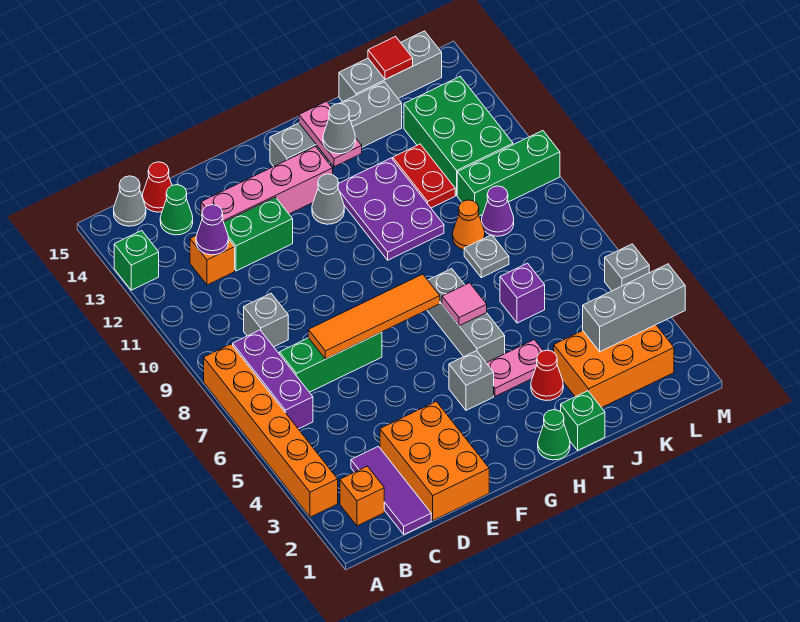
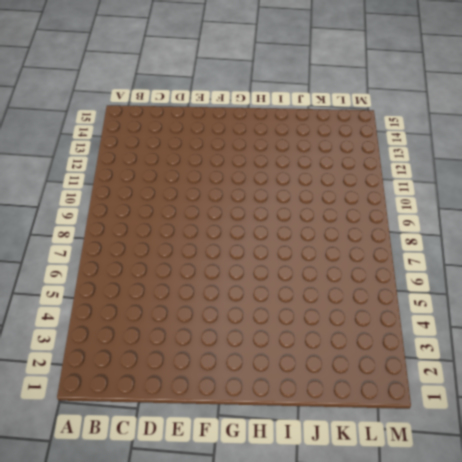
none -> orange brick A3:A8 level 1
none -> green brick A13 level 1
none -> orange brick B2 level 1
none -> purple brick B6:B8 level 1

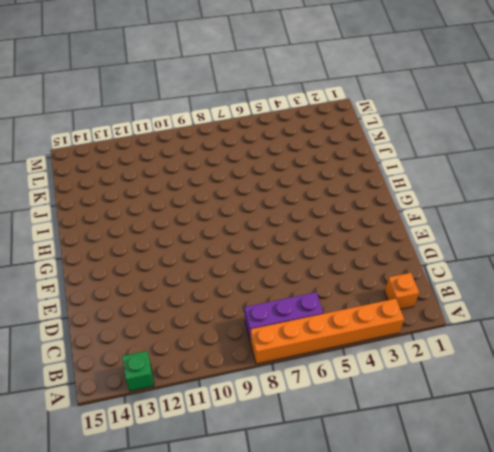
none -> grey cone B15 level 1
none -> purple tile C1:C3 level 1
none -> green brick C7:E7 level 1
none -> grey brick C9 level 1

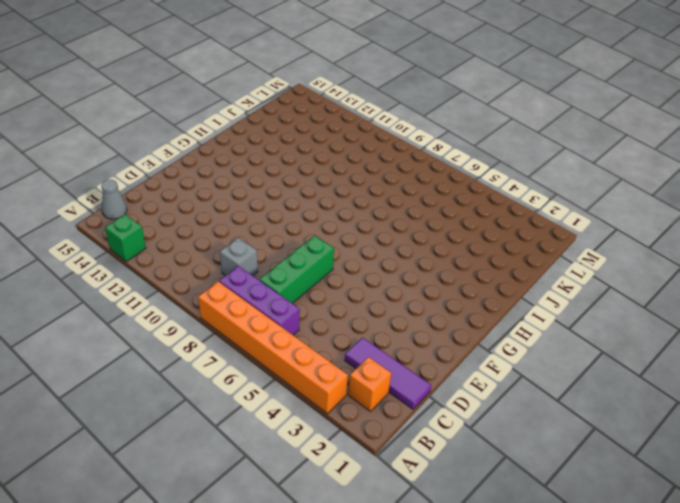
none -> orange brick C12 level 1
none -> green cone C14 level 1
none -> red cone C15 level 1
none -> orange brick D1:E3 level 1

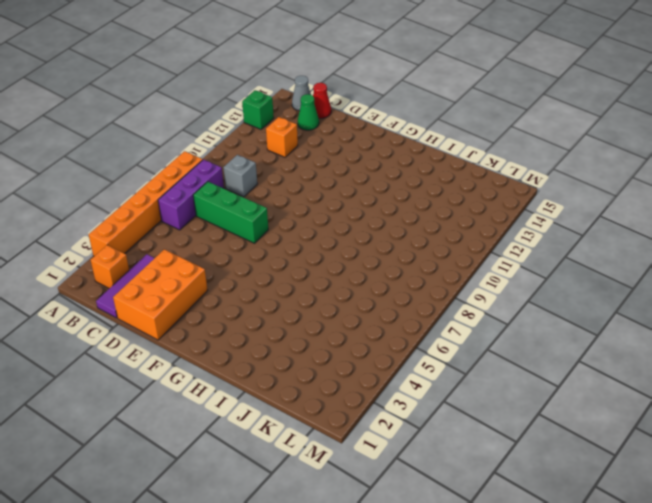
none -> green brick D12:E12 level 1
none -> pink brick D13:G13 level 1
none -> grey brick G4 level 1
none -> grey cone G12 level 1

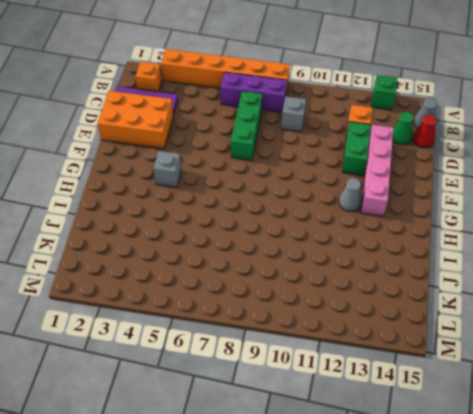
none -> grey brick G14:J14 level 1
none -> green cone H1 level 1
none -> pink plate H4:I4 level 1
none -> grey brick H5:H7 level 1

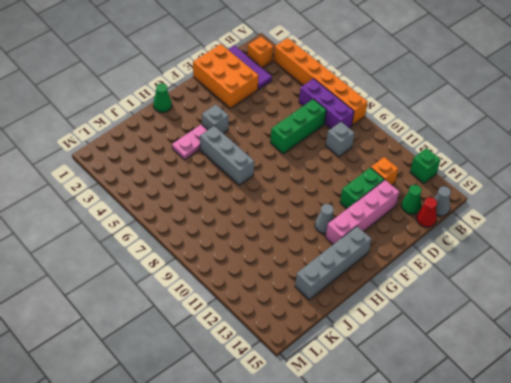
none -> purple plate H10:I12 level 1
none -> green brick I1 level 1
none -> red cone I3 level 1
none -> orange brick J2:L3 level 1

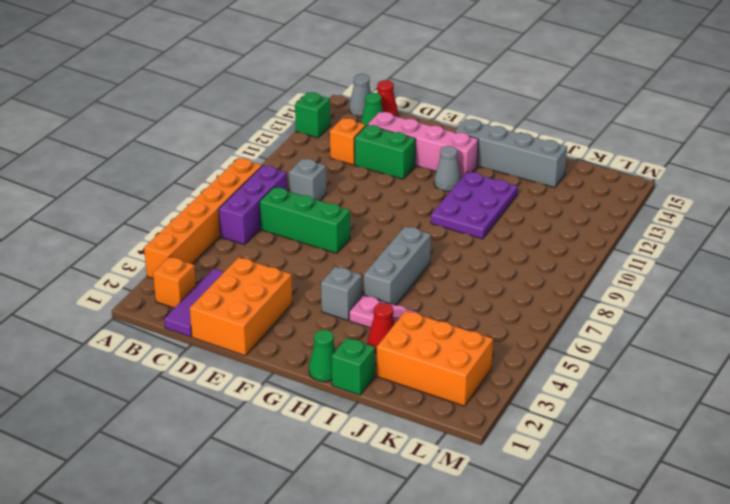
none -> purple brick J6 level 1
none -> grey plate J8 level 1
none -> orange cone J9 level 1
none -> red plate J11:J12 level 1

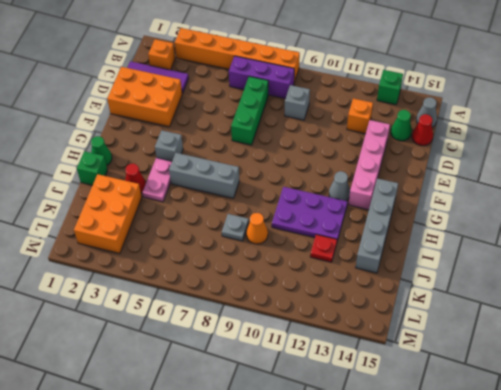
red plate J12 level 1 -> red plate J11:J12 level 1
none -> green brick D12:E12 level 1
none -> purple brick J6 level 1
none -> grey brick J15:L15 level 1
none -> purple cone K9 level 1

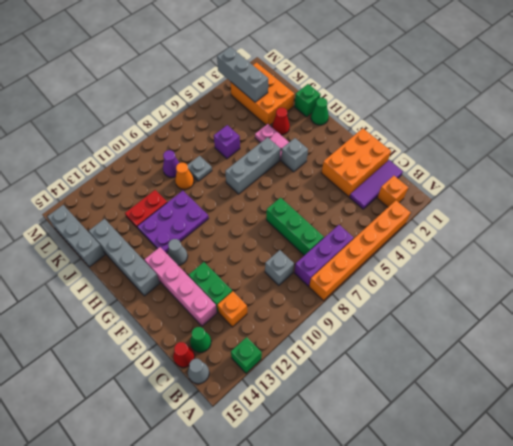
none -> green brick K10:M10 level 1
none -> green brick K11:L13 level 1
none -> grey brick M5 level 1
none -> purple cone C12 level 2

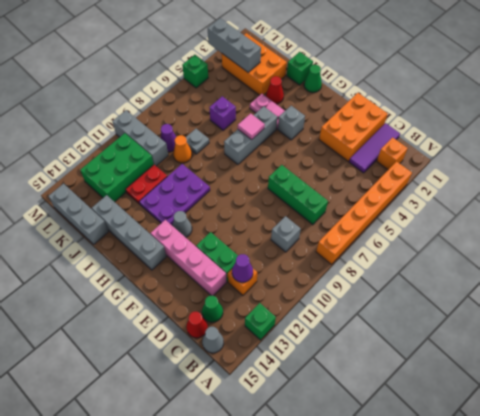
grey brick K10:M10 level 1 -> green brick K10:M10 level 1
green brick M5 level 1 -> grey brick M5 level 1
none -> purple brick B6:B8 level 1
none -> orange tile D7:G7 level 2
none -> pink plate H13:H14 level 2
none -> red tile K15 level 2

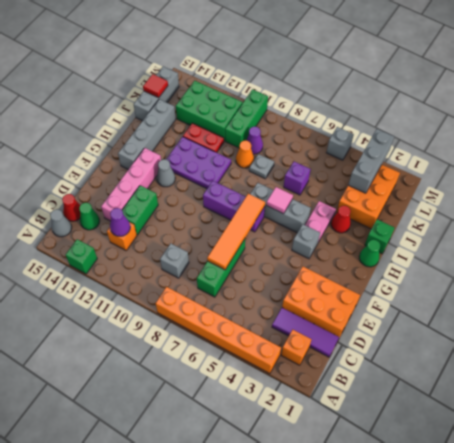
purple brick G7:G9 level 1 -> purple brick B6:B8 level 1
none -> pink plate H13:H14 level 2
none -> grey cone H13 level 3

